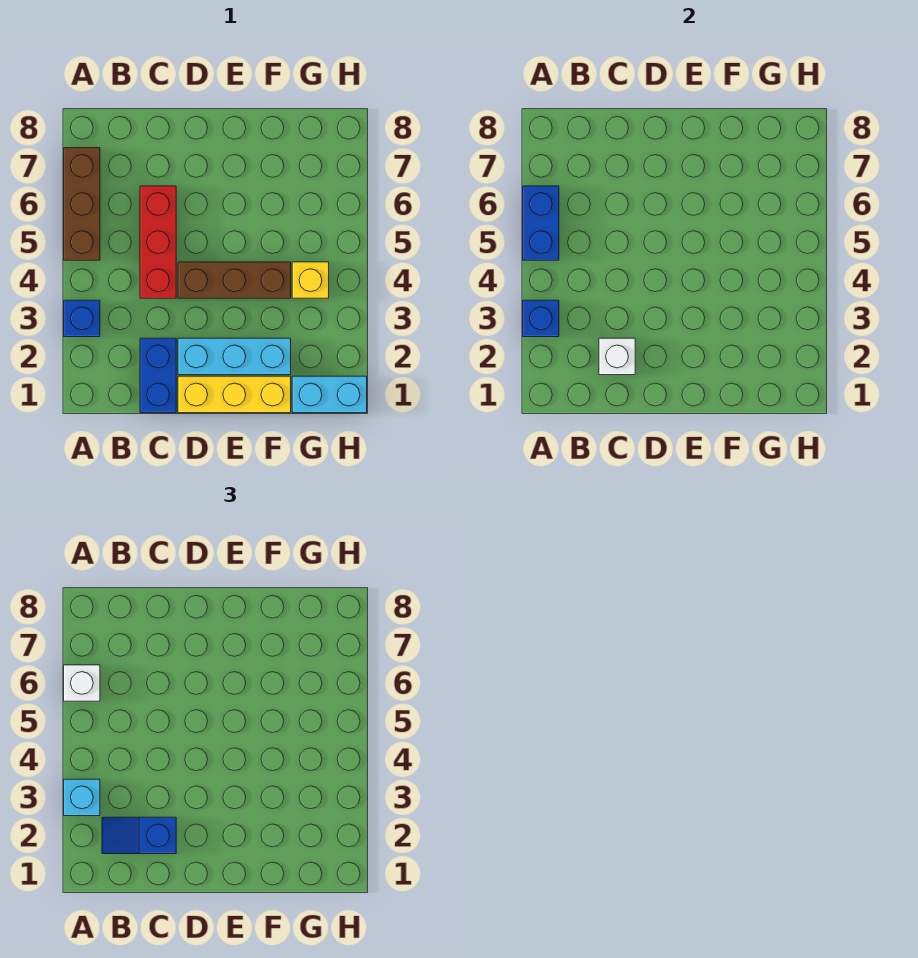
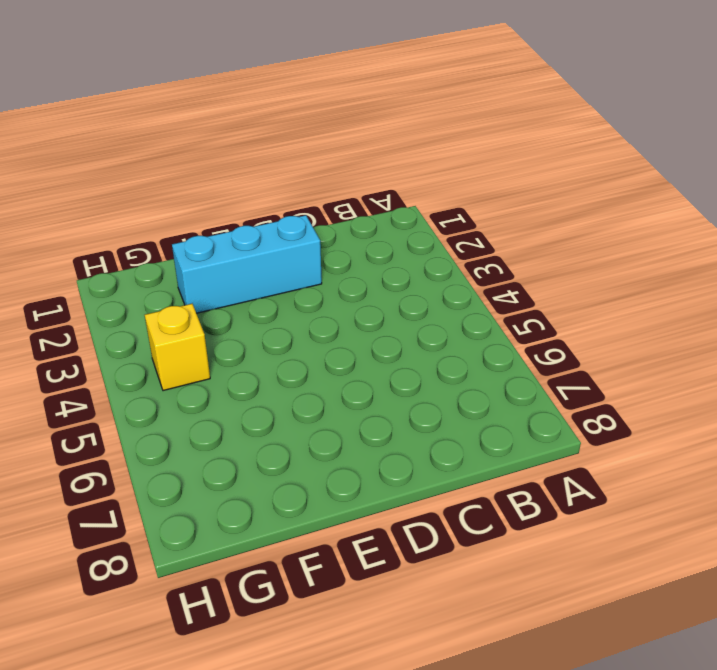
none -> blue brick A3 level 1
none -> brown brick A5:A7 level 1
none -> blue brick C1:C2 level 1

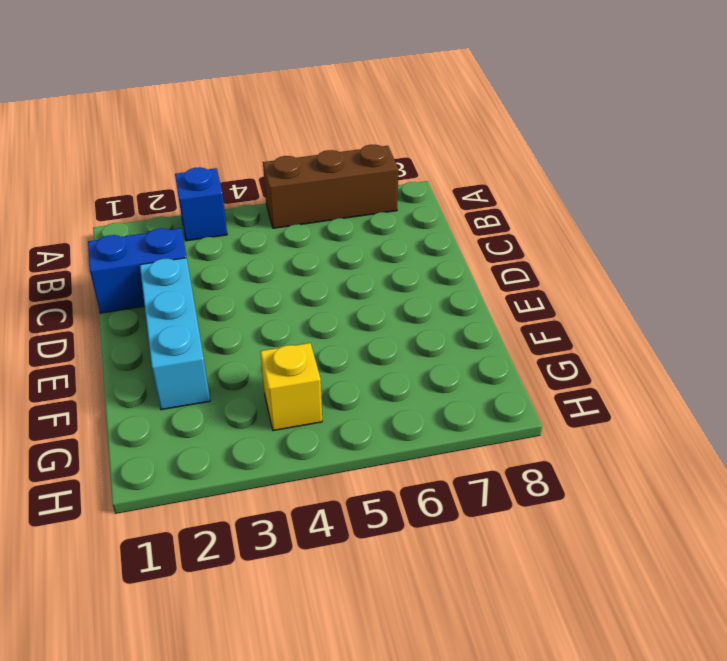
none -> red brick C4:C6 level 1
none -> yellow brick D1:F1 level 1
none -> brown brick D4:F4 level 1

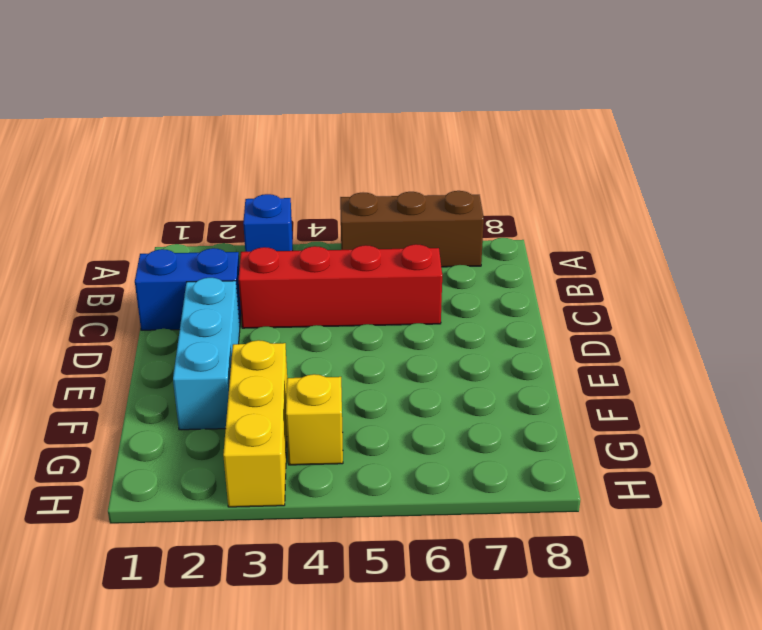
red brick C3:C6 level 1 -> red brick C4:C6 level 1
yellow brick F3:H3 level 1 -> yellow brick D1:F1 level 1
none -> brown brick D4:F4 level 1
none -> cyan brick G1:H1 level 1
none -> blue brick A3 level 2

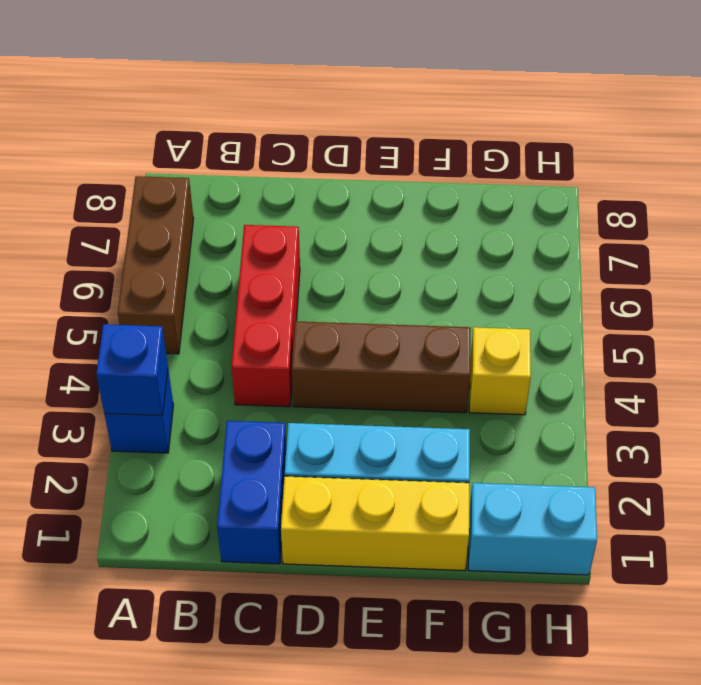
none -> blue brick A5:A6 level 2
none -> white brick C2 level 2
none -> cyan brick A3 level 3

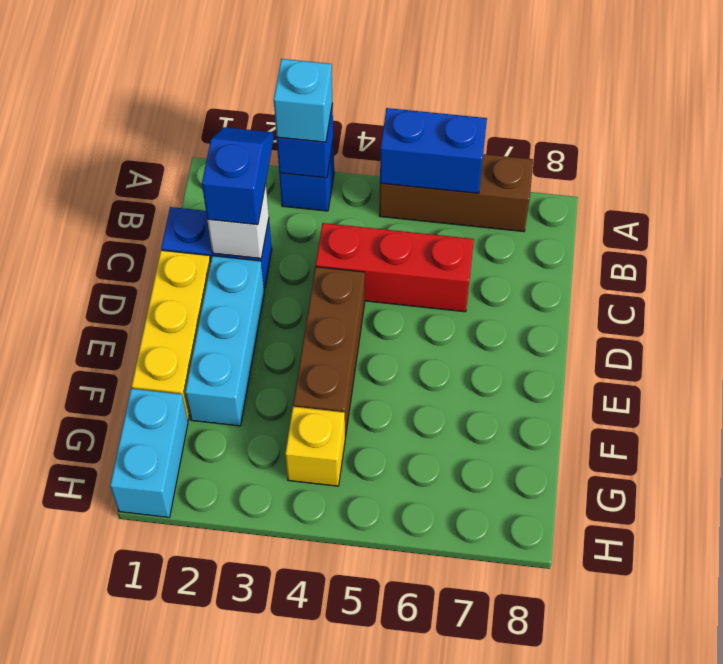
none -> white brick A6 level 3

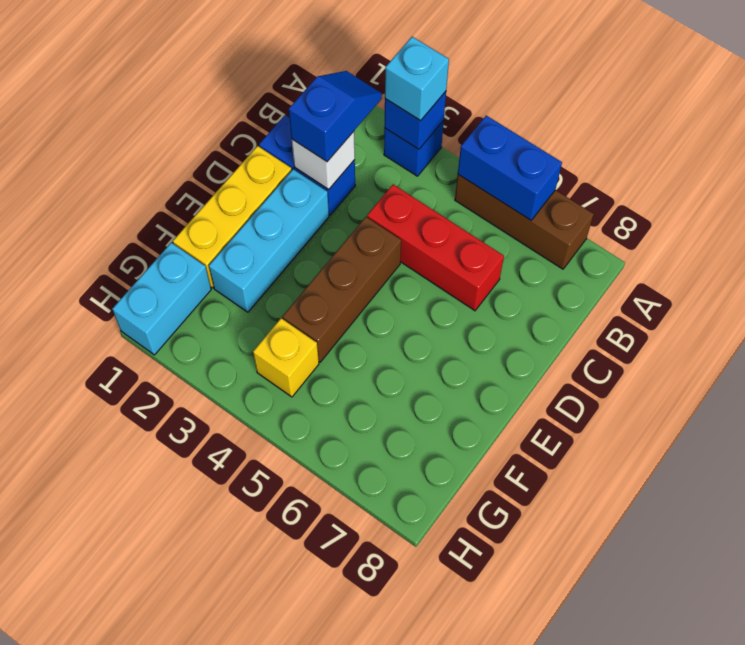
none -> white brick A6 level 3

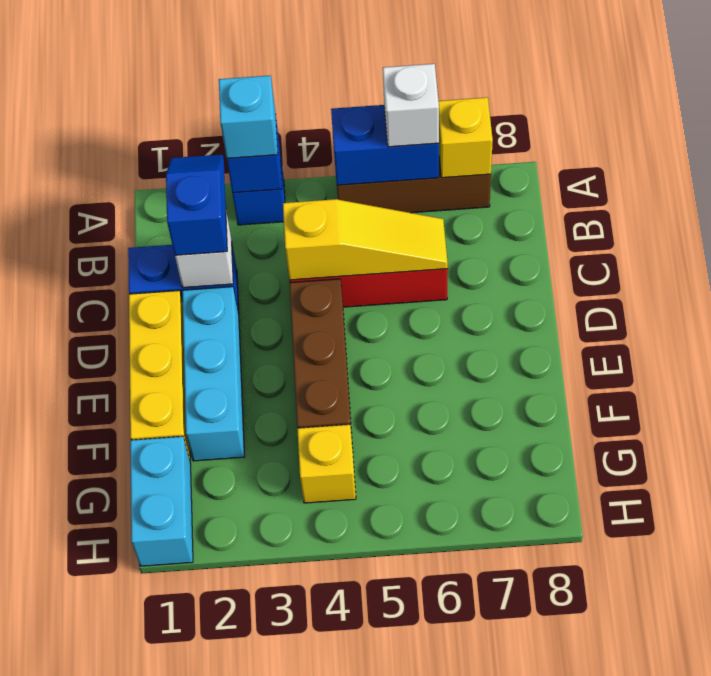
yellow brick A7 level 2 -> none
yellow slope C4:C6 level 2 top 4 -> none

